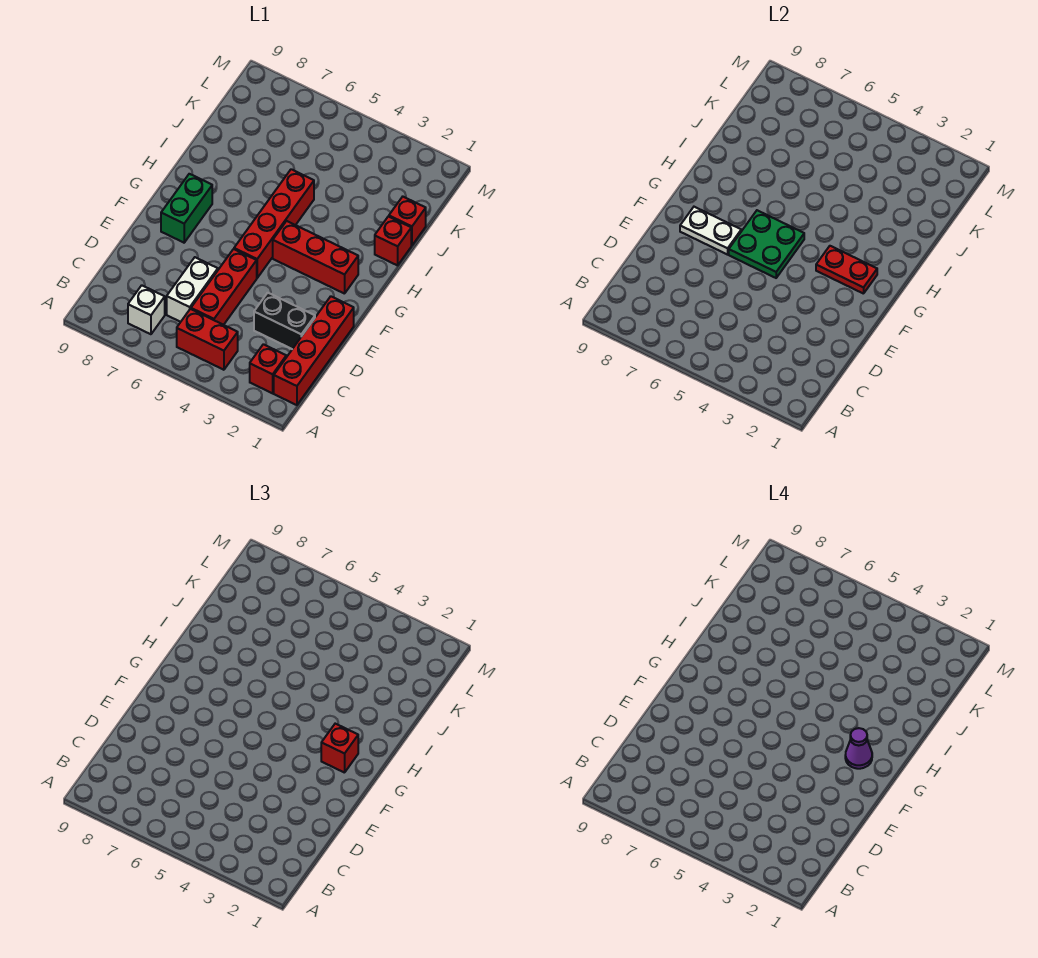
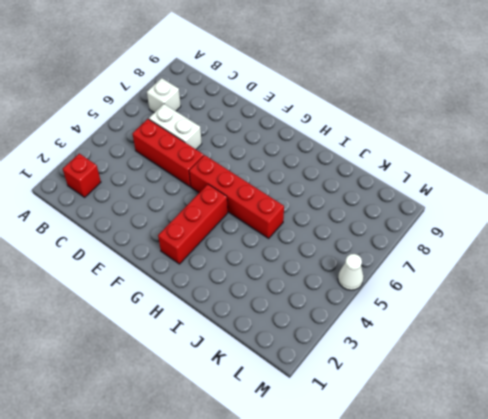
white cone M5 level 1 -> none
none -> red brick B1:E1 level 1
none -> red brick B4:B5 level 1
none -> black brick D2:D3 level 1

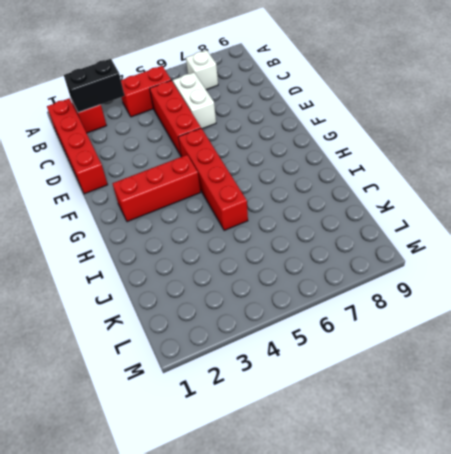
black brick B2:B3 level 2 -> black brick D2:D3 level 1
none -> green brick F8:G8 level 1
none -> red brick I1 level 1
none -> red brick J1 level 1

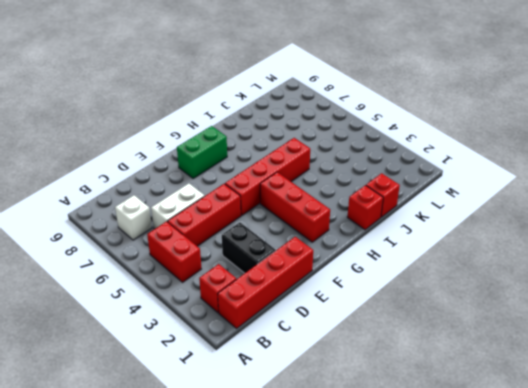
none -> green plate F5:G6 level 2
none -> white plate F7:F8 level 2
none -> red plate G2:G3 level 2

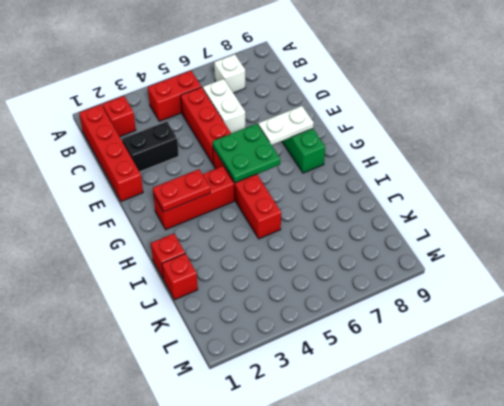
none -> red brick G2 level 3
none -> purple cone G2 level 4

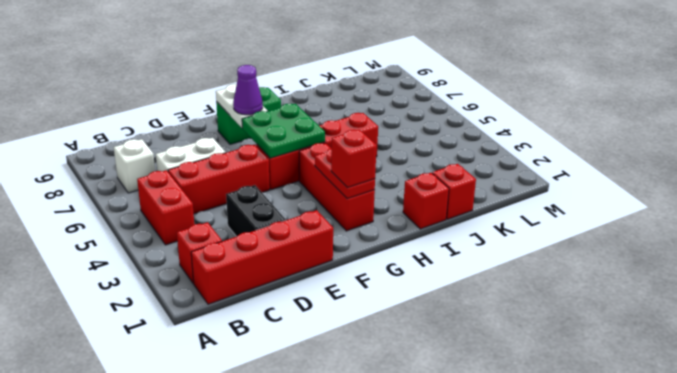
purple cone F7 level 3 -> purple cone G2 level 4

